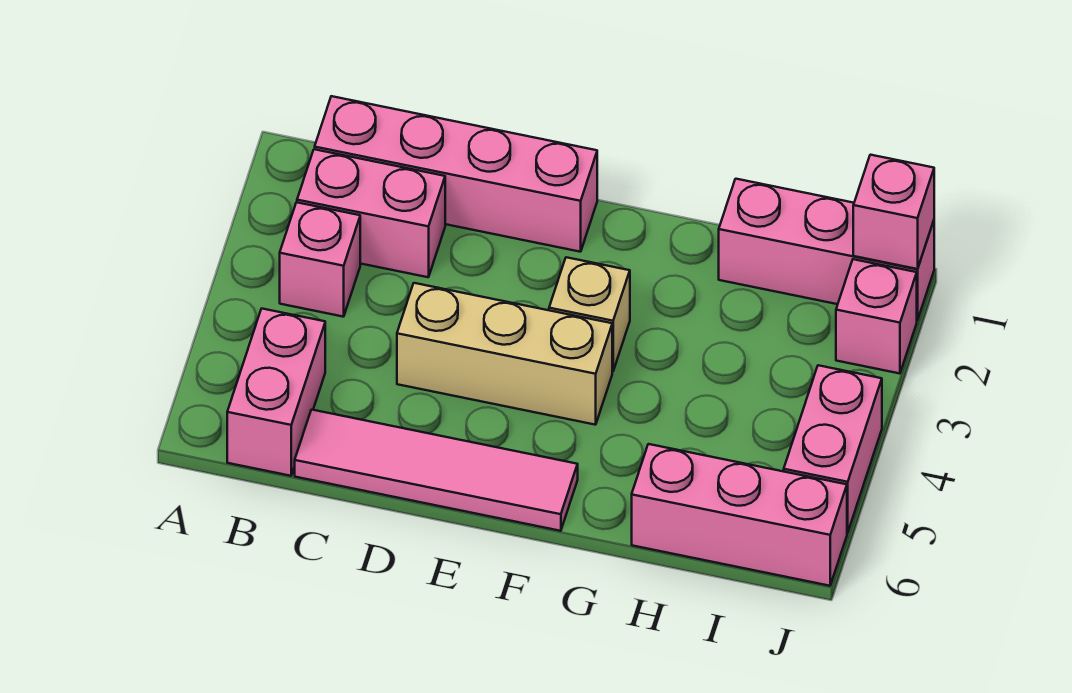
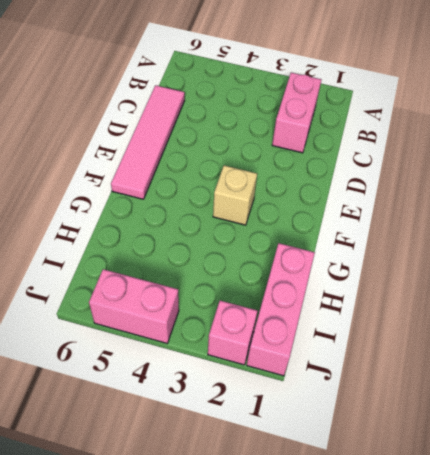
none -> pink brick B1:E1 level 1
none -> pink brick B3 level 1
none -> pink brick B5:B6 level 1

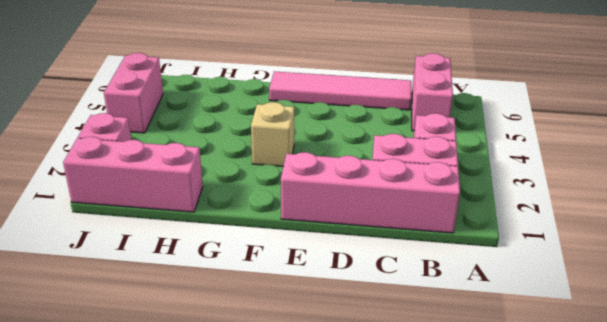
none -> tan brick D4:F4 level 1
none -> pink brick H6:J6 level 1
none -> pink brick J1 level 2

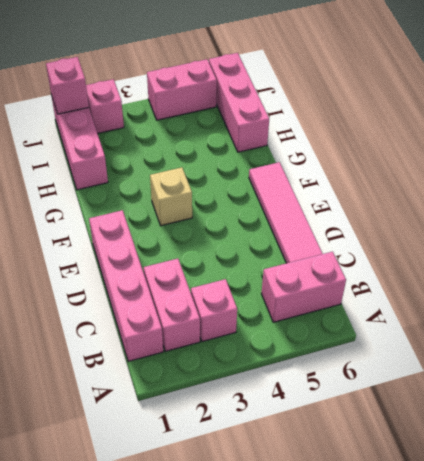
none -> tan brick D4:F4 level 1

